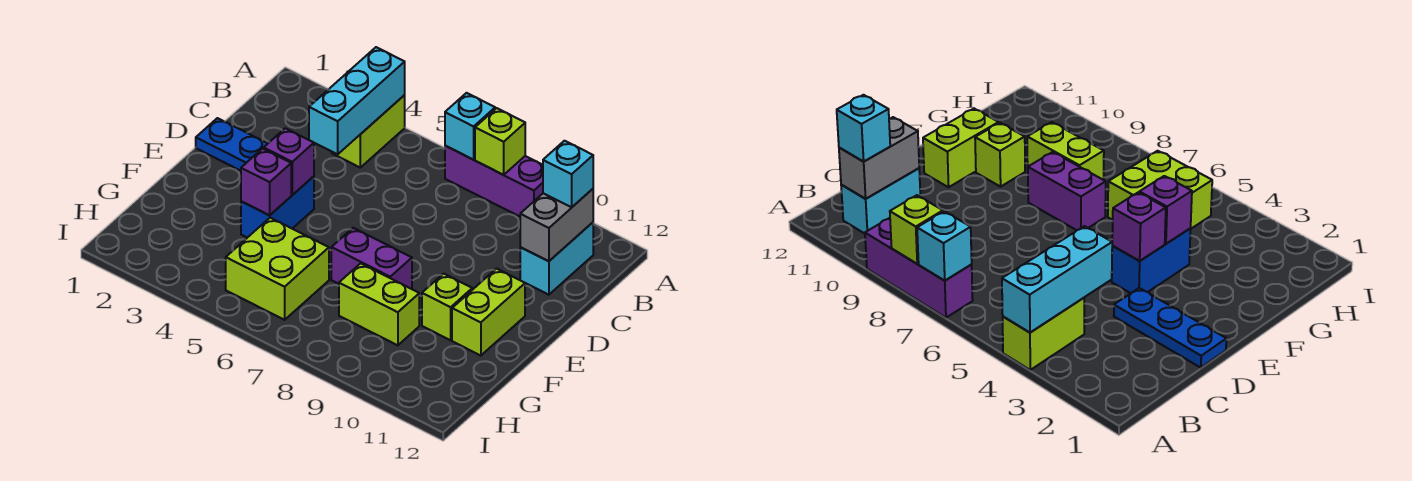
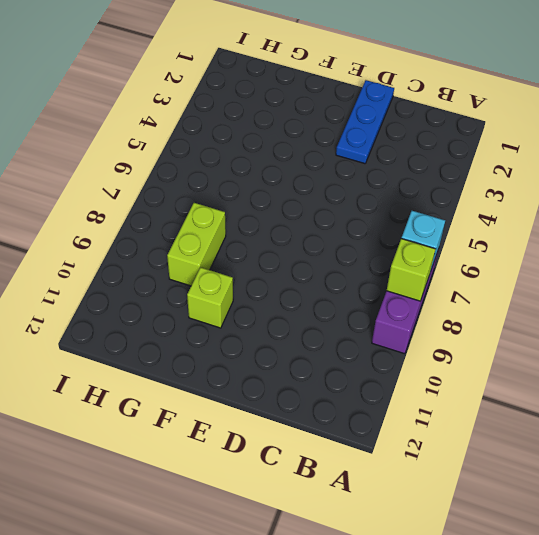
none -> lime brick A4:B4 level 1
none -> cyan brick B11:C11 level 1
none -> blue brick E4:F4 level 1

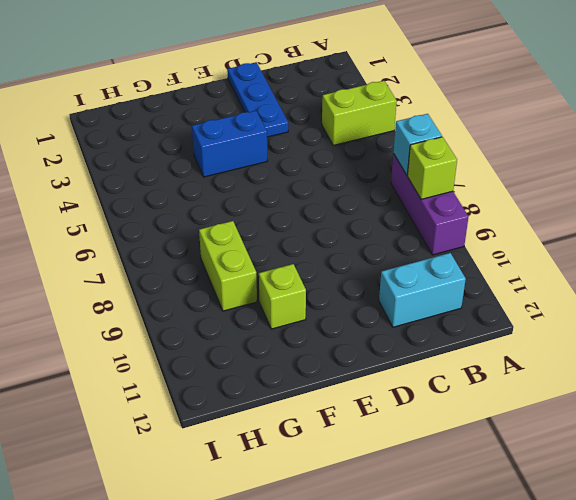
none -> lime brick E11:F11 level 1
none -> purple brick F7:F8 level 1
none -> lime brick G5:H6 level 1

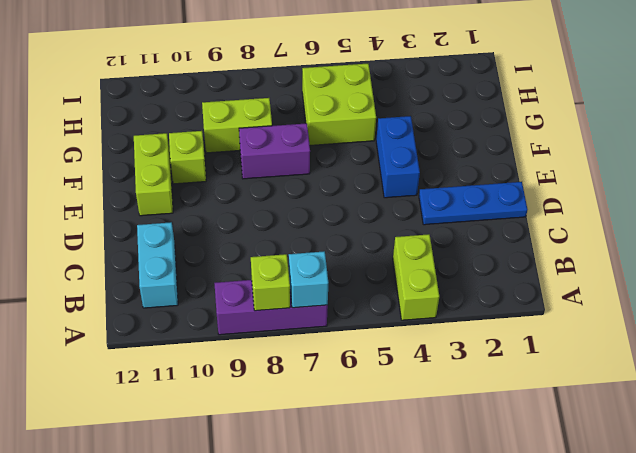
none -> cyan brick A4:C4 level 2
none -> grey brick B11:C11 level 2
none -> purple brick E4 level 2

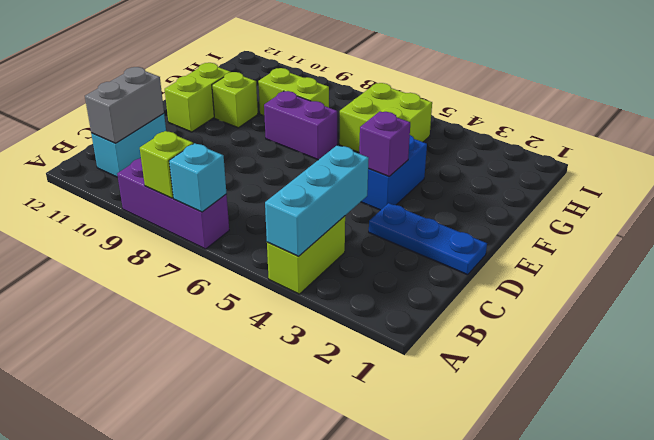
none -> purple brick F4 level 2
none -> cyan brick B11 level 3

